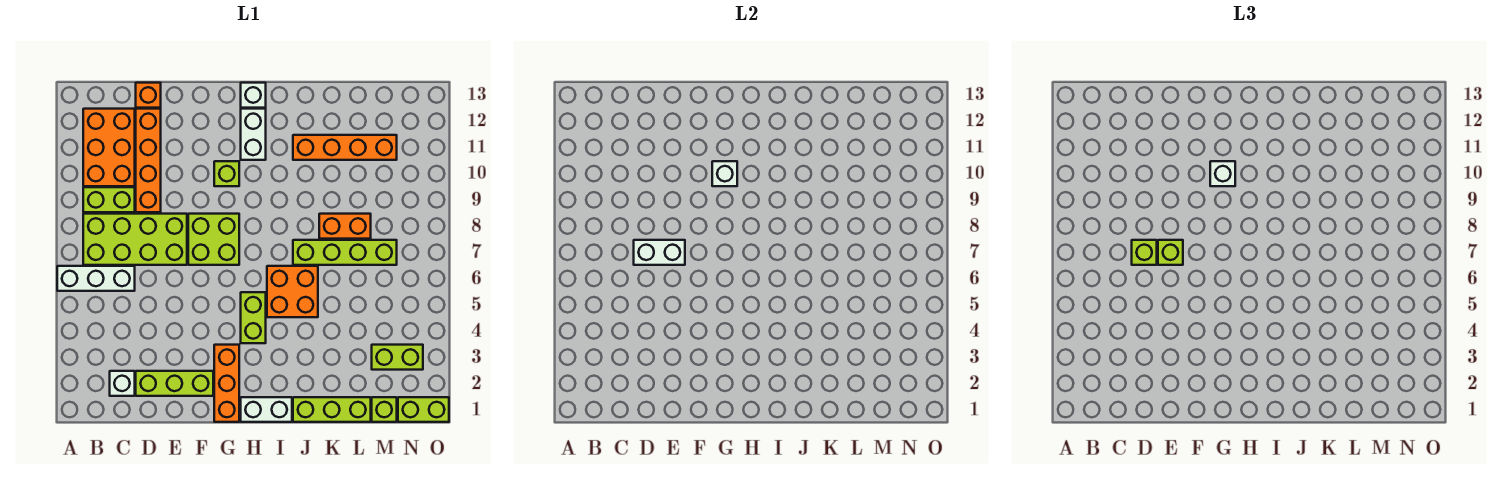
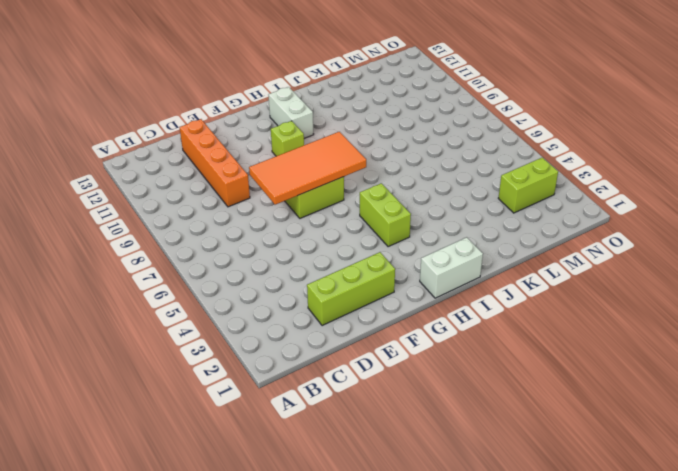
orange tile E7:H8 level 2 -> white brick D7:E7 level 2
none -> white brick A6:C6 level 1
none -> lime brick B7:E8 level 1
none -> lime brick B9:C9 level 1

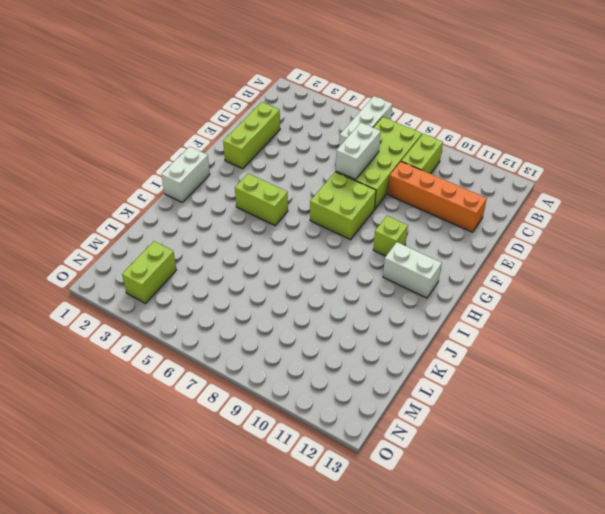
none -> orange brick B10:C12 level 1
none -> white brick C2 level 1
none -> orange brick D13 level 1

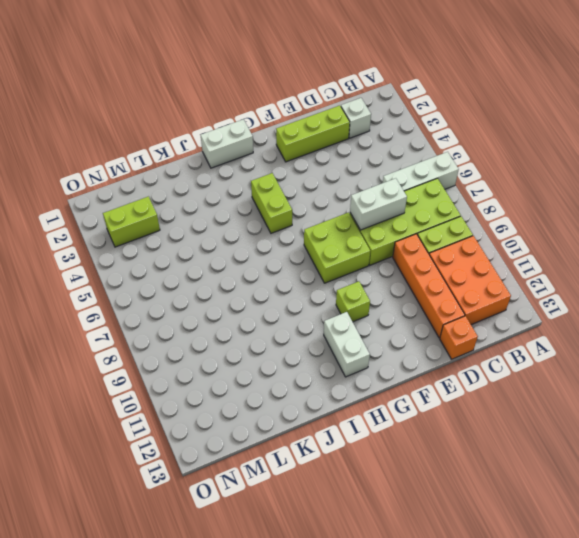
none -> orange brick G1:G3 level 1
none -> white brick H13 level 1
none -> orange brick I5:J6 level 1

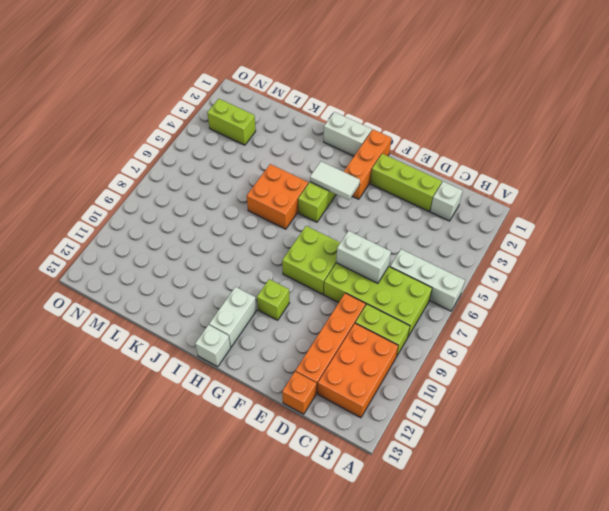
white tile G4:H4 level 2 -> none
none -> lime brick J1:L1 level 1
none -> lime brick J7:M7 level 1
none -> orange brick J11:M11 level 1

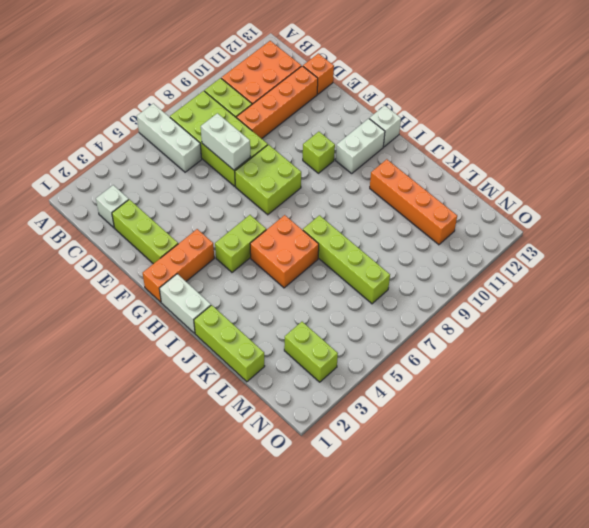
none -> orange brick K8:L8 level 1
none -> lime brick M1 level 1
none -> lime brick N1:O1 level 1

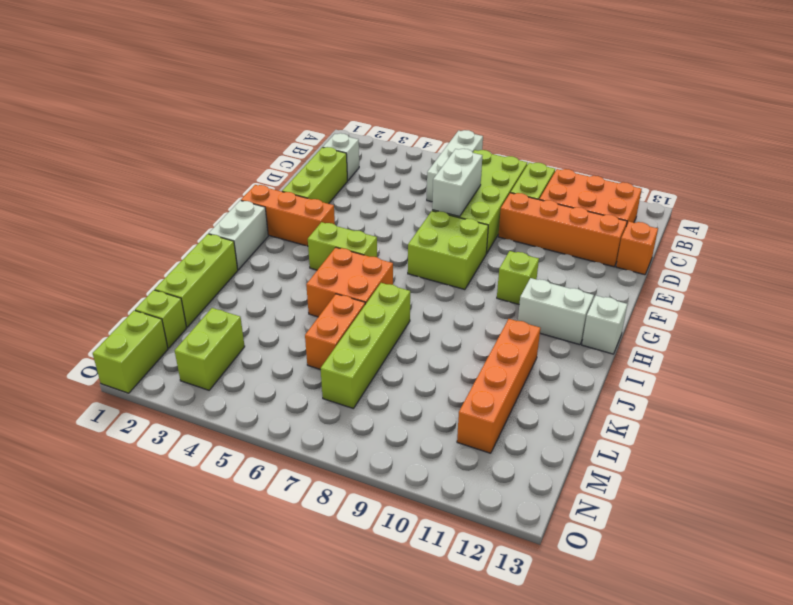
orange brick K6:L6 level 1 -> orange brick K8:L8 level 1
none -> white brick G10 level 2
none -> lime brick D7 level 3
none -> lime brick E7 level 3

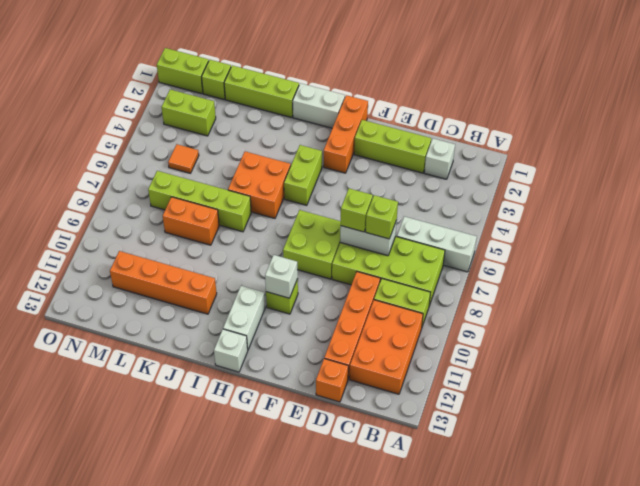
orange tile M5 level 1 -> none
none -> white brick G10 level 3

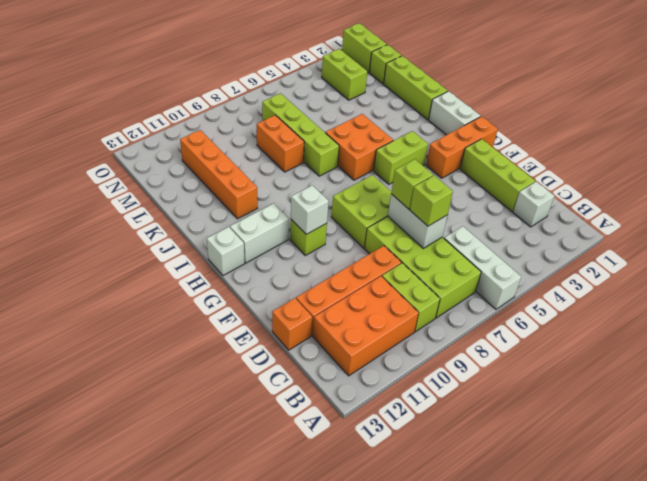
none -> white brick G10 level 3

